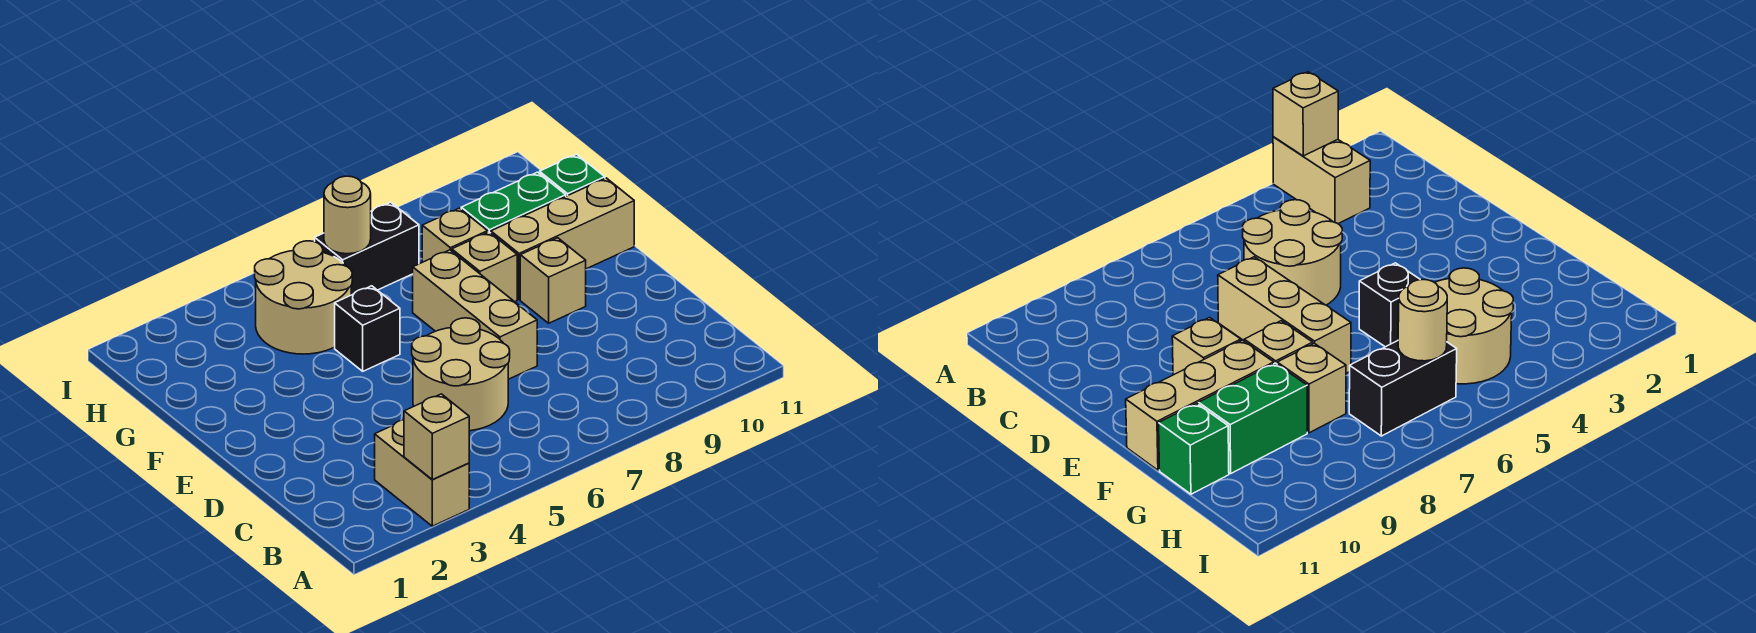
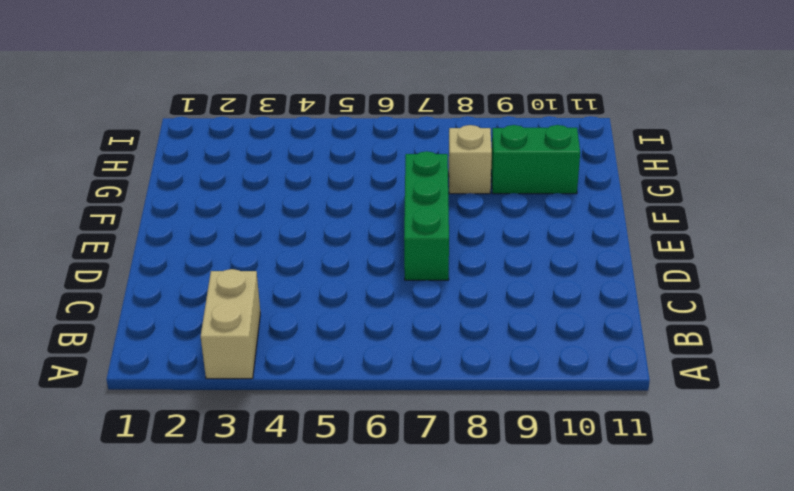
green brick D7:F7 level 1 -> tan brick D7:F7 level 1
none -> tan round brick C5:D6 level 1
none -> tan brick E9 level 1
none -> black brick F5 level 1

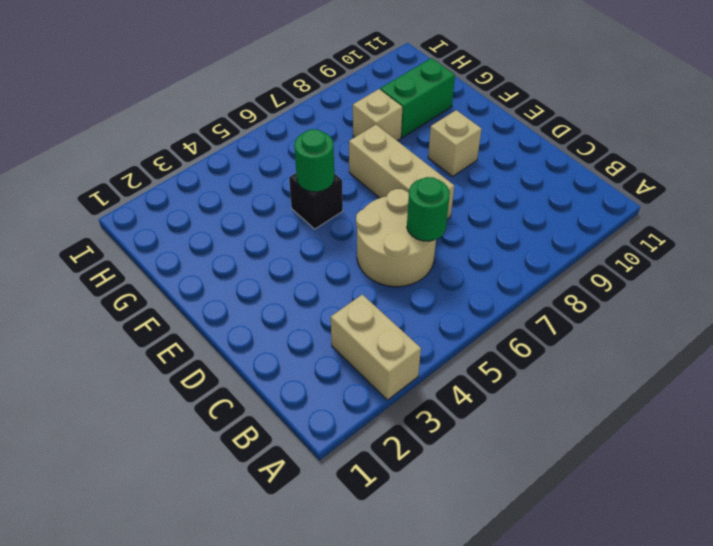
green round brick C6 level 2 -> none
green round brick F5 level 2 -> none
none -> tan brick F8 level 1
none -> tan brick F9:F11 level 1
none -> tan round brick G4:H5 level 1

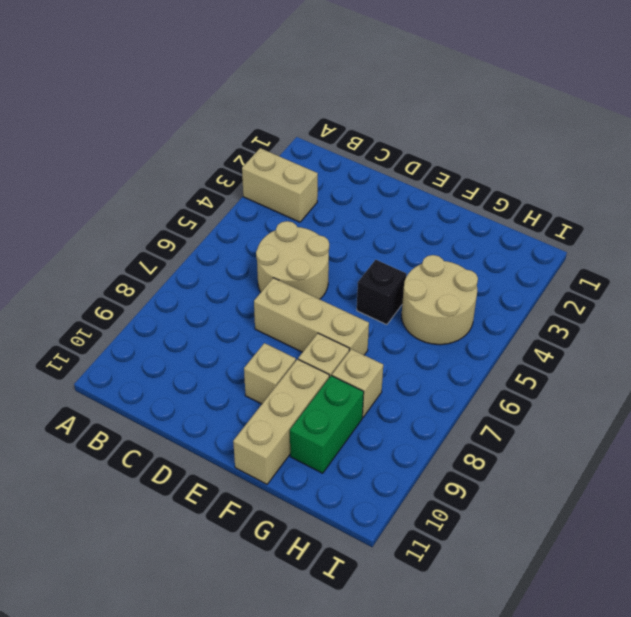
none -> green brick G11 level 1
none -> black brick H6:H7 level 1
none -> tan brick A3 level 2

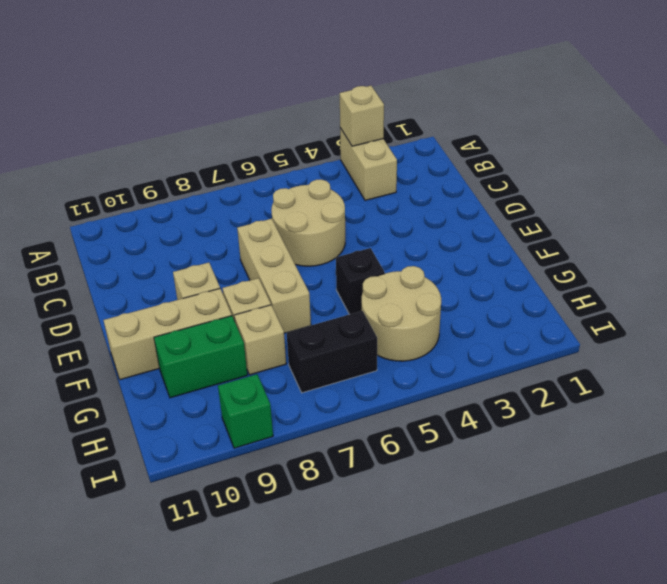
green brick I9 level 1 -> green brick G11 level 1
none -> tan round brick H6 level 2

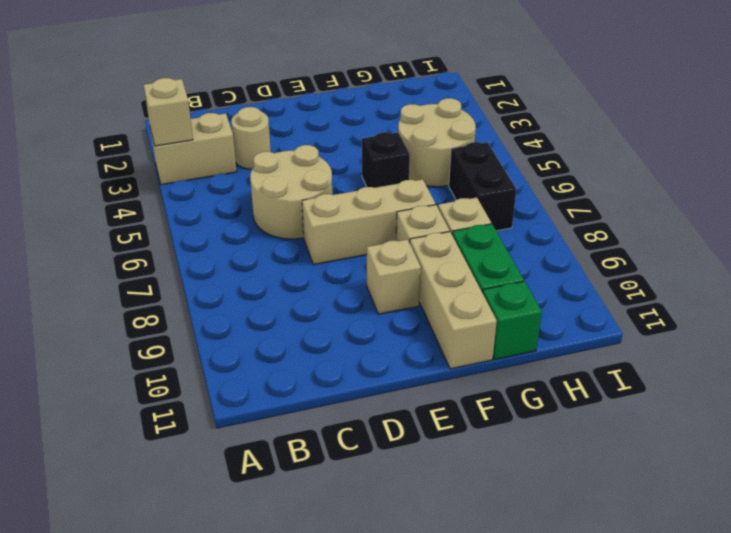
tan round brick C3 level 1 -> tan round brick H6 level 2

